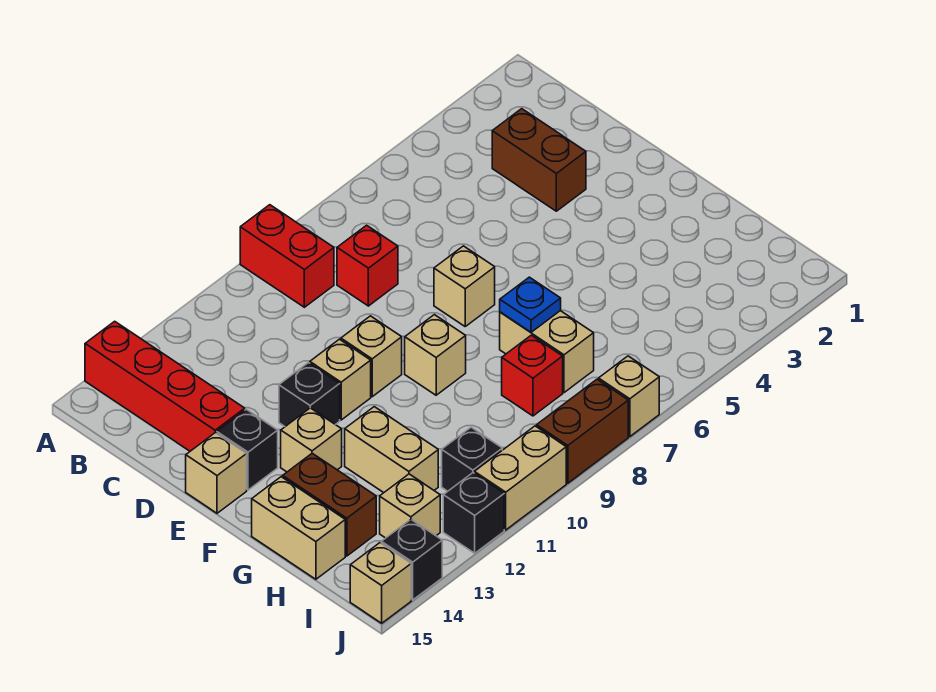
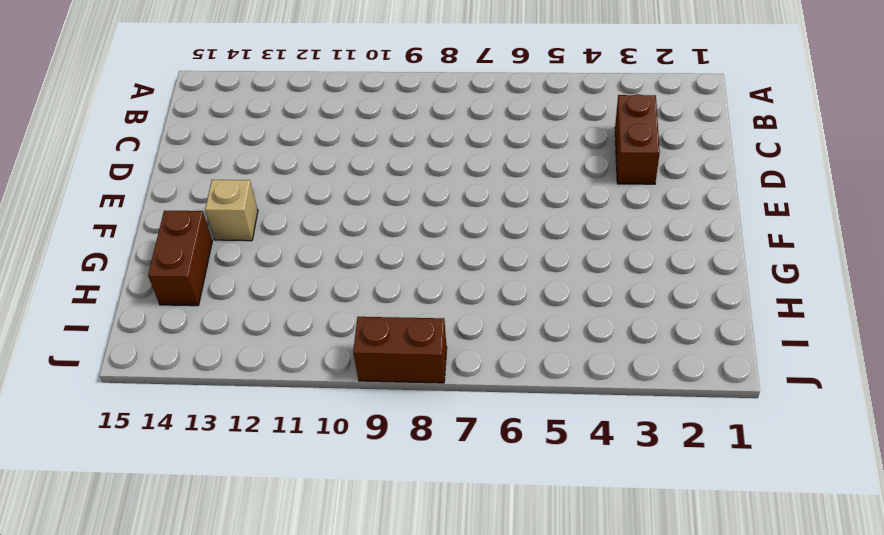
none -> red brick A9:B9 level 1
none -> red brick A14:D14 level 1
none -> red brick C8 level 1

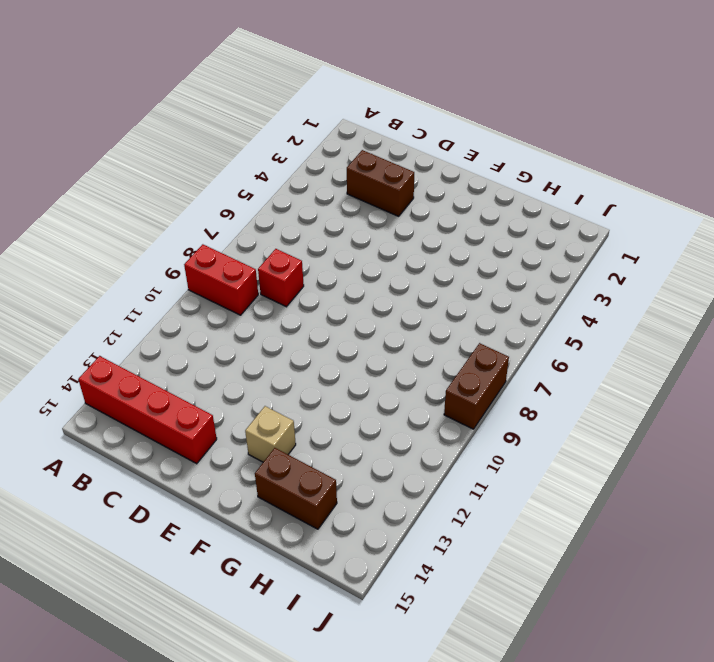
none -> tan brick E7 level 1
none -> tan brick E10 level 1
none -> tan brick E11 level 1

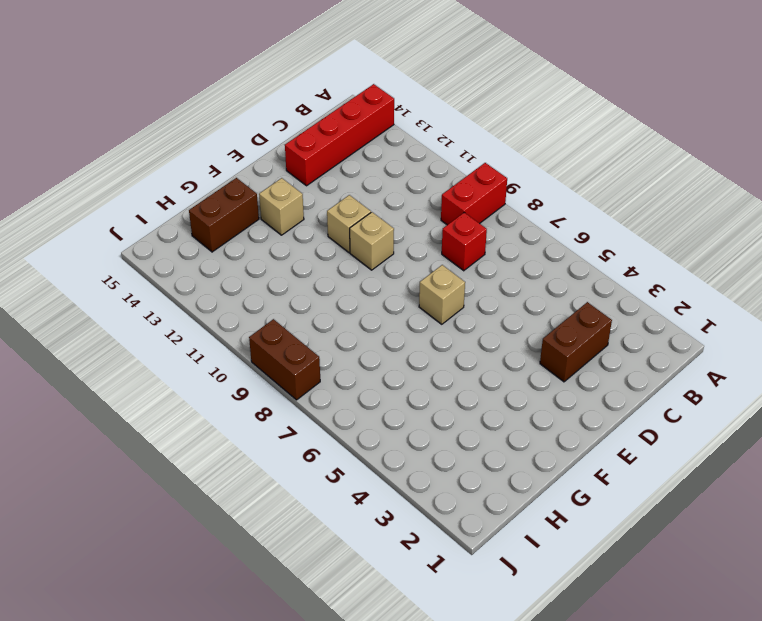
none -> black brick E12 level 1
none -> black brick E14 level 1
none -> tan brick E15 level 1

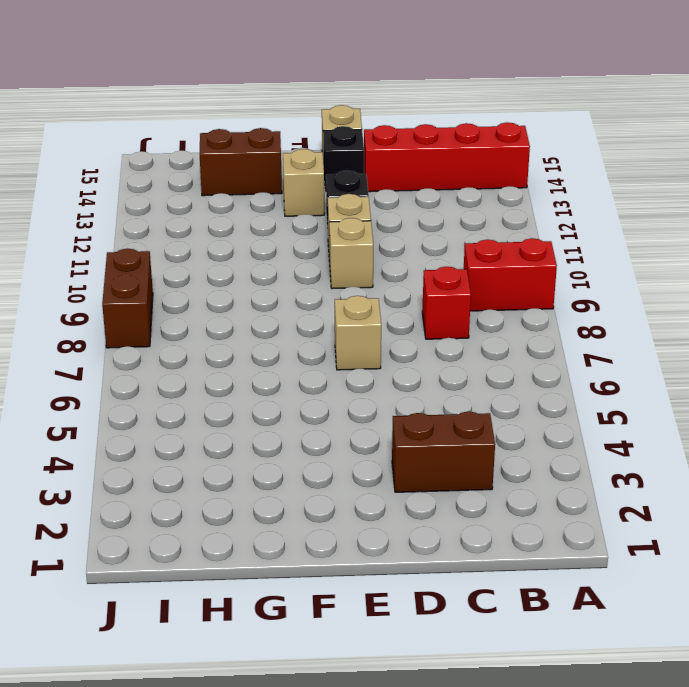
none -> tan brick F9 level 1
none -> tan brick G7:H7 level 1
none -> tan brick G12:H12 level 1

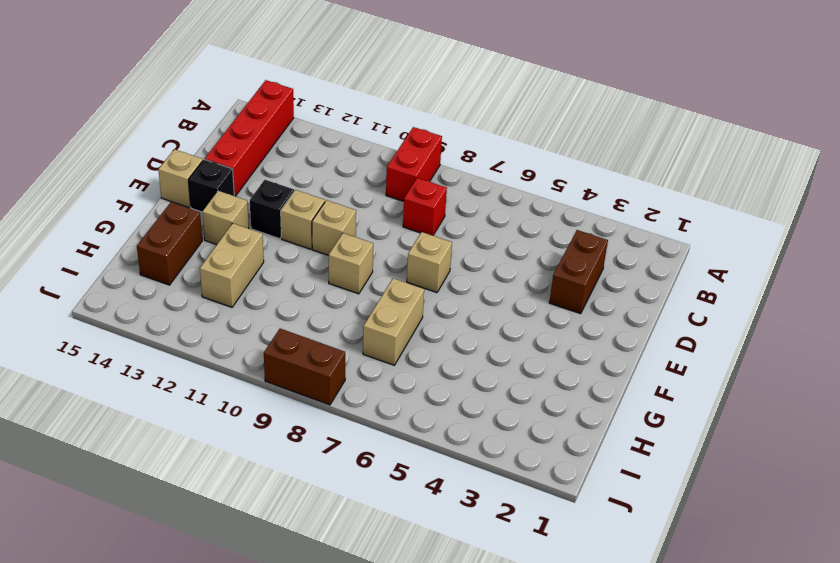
none -> tan brick G15:H15 level 1
none -> red brick H8 level 1
none -> black brick I11 level 1

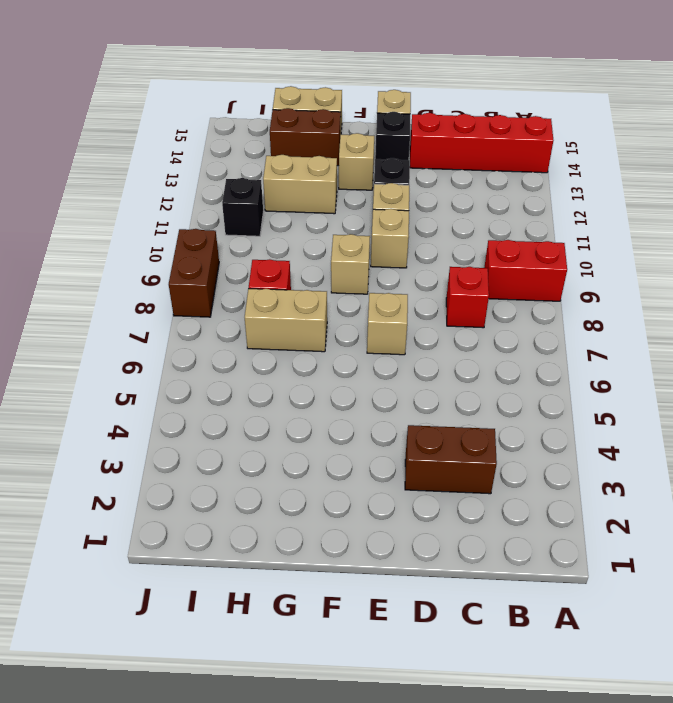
none -> tan brick I13 level 1
none -> tan brick J7 level 1
none -> tan brick J10:J11 level 1

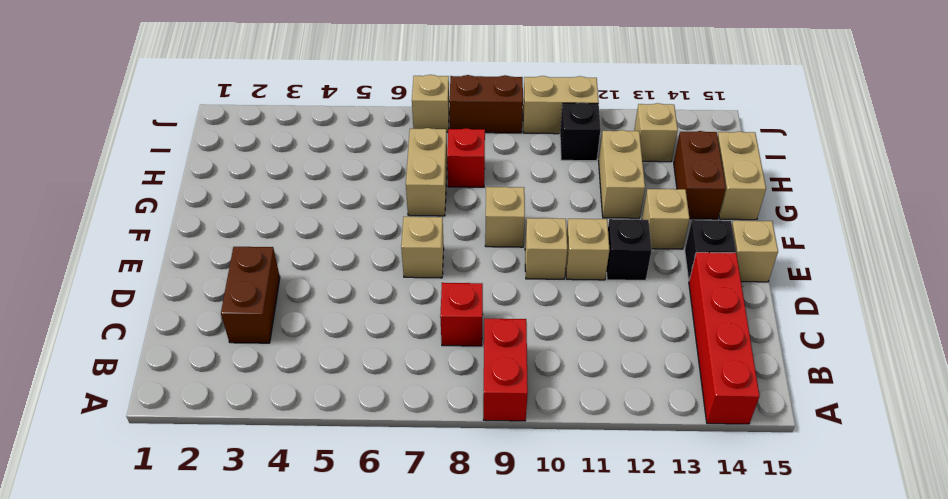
none -> black brick J12 level 1
none -> black brick J14 level 1
none -> tan brick J15 level 1

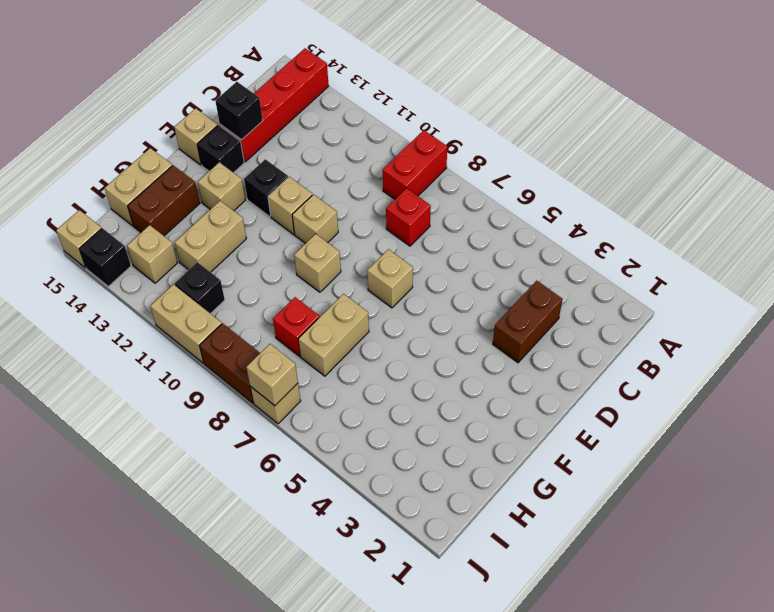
black brick D14 level 2 -> black brick J12 level 1
tan brick J7 level 2 -> none
none -> blue plate G7 level 2

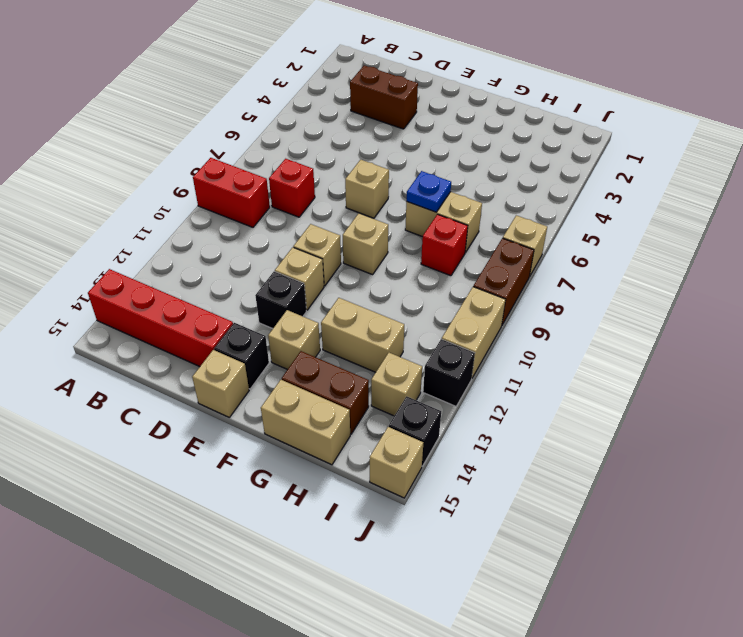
none -> black brick I11 level 1

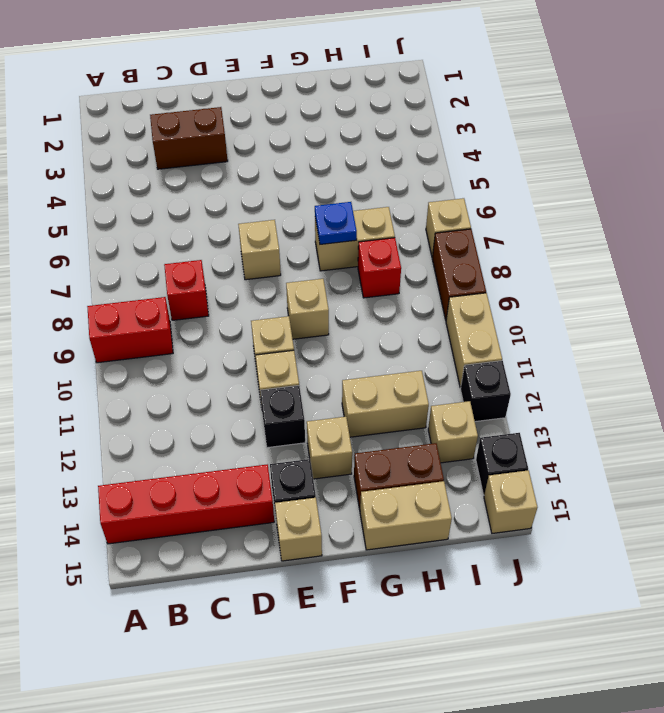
none -> black brick I11 level 1

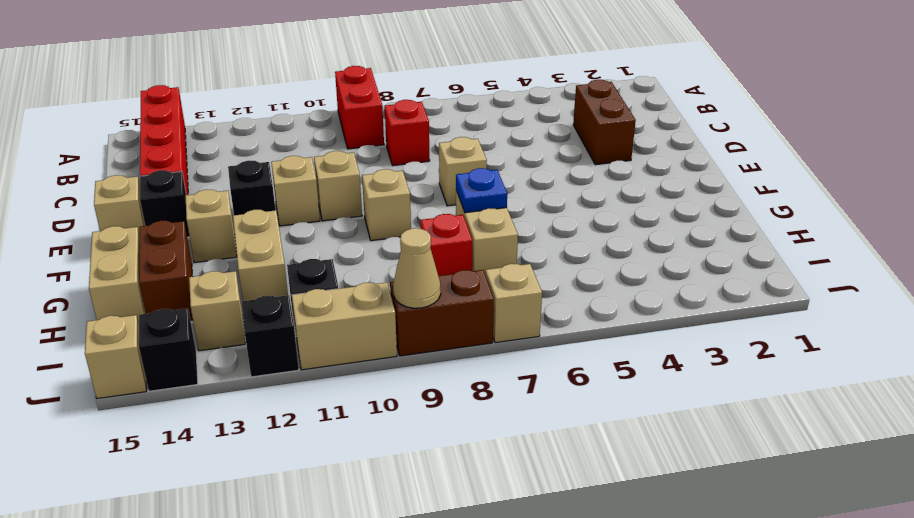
tan cone J9 level 2 -> none

